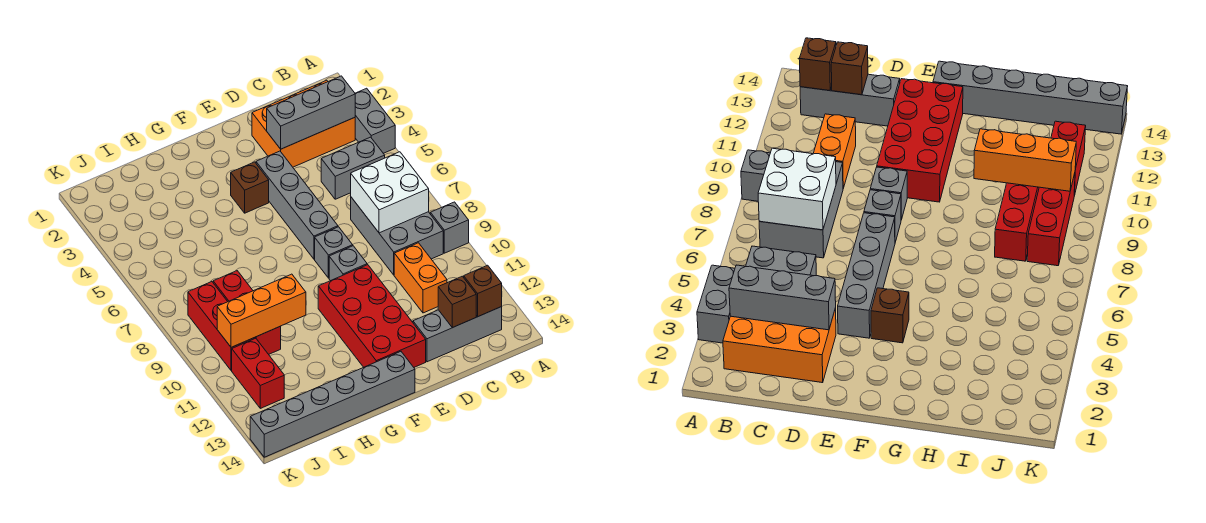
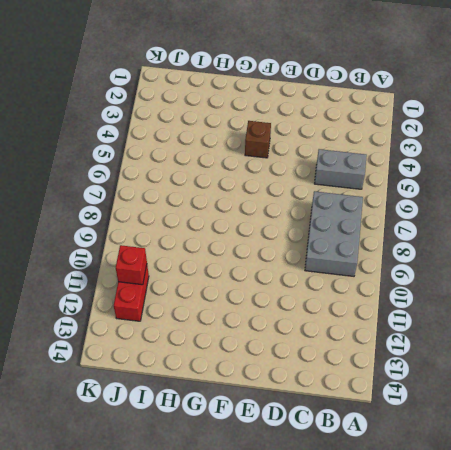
red brick J11 level 2 -> none
none -> grey brick A3:A4 level 1
none -> grey brick A9 level 1
none -> orange brick B2:D3 level 1

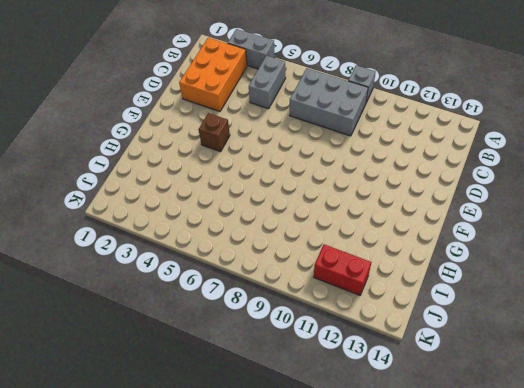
none -> grey brick B13:D13 level 1
none -> orange brick C10:C11 level 1
none -> grey brick E4:E7 level 1

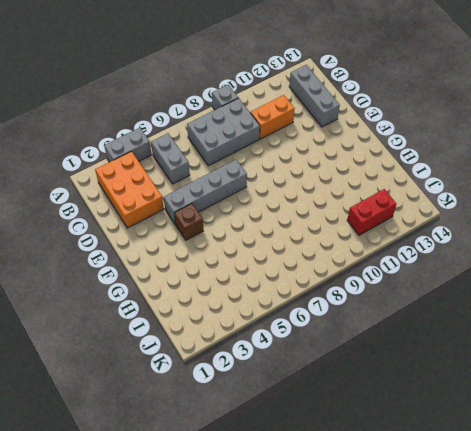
none -> grey brick E8 level 1
none -> grey brick E9 level 1
none -> red brick E10:F13 level 1

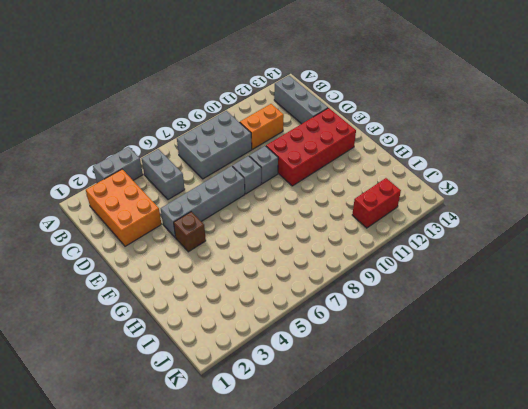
none -> grey brick A9 level 1
none -> grey brick F14:K14 level 1
none -> red brick I8:I10 level 1

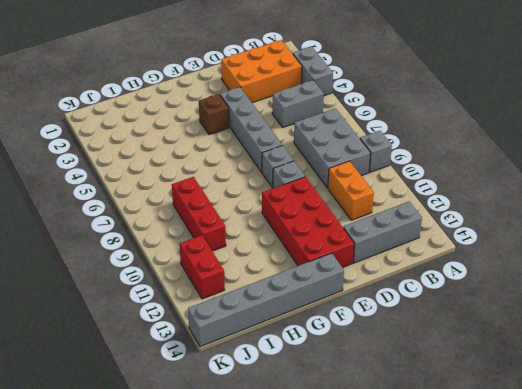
none -> red brick J8:J10 level 1
none -> grey brick B3:D3 level 2
none -> white brick B7:C8 level 2

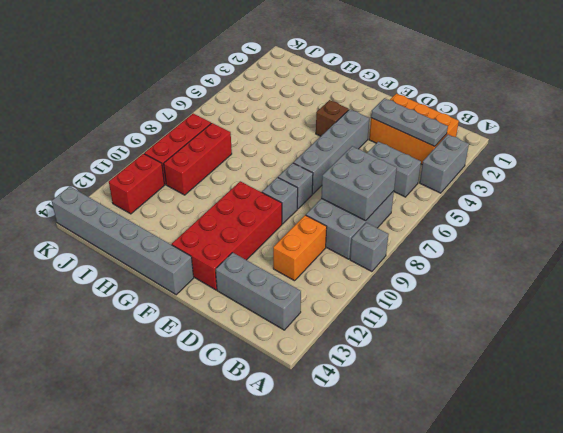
grey plate B3:D3 level 2 -> grey brick B3:D3 level 2
grey brick B7:C8 level 2 -> white brick B7:C8 level 2
none -> brown brick B13 level 2
none -> brown brick C13 level 2
none -> orange brick H10:J10 level 2

